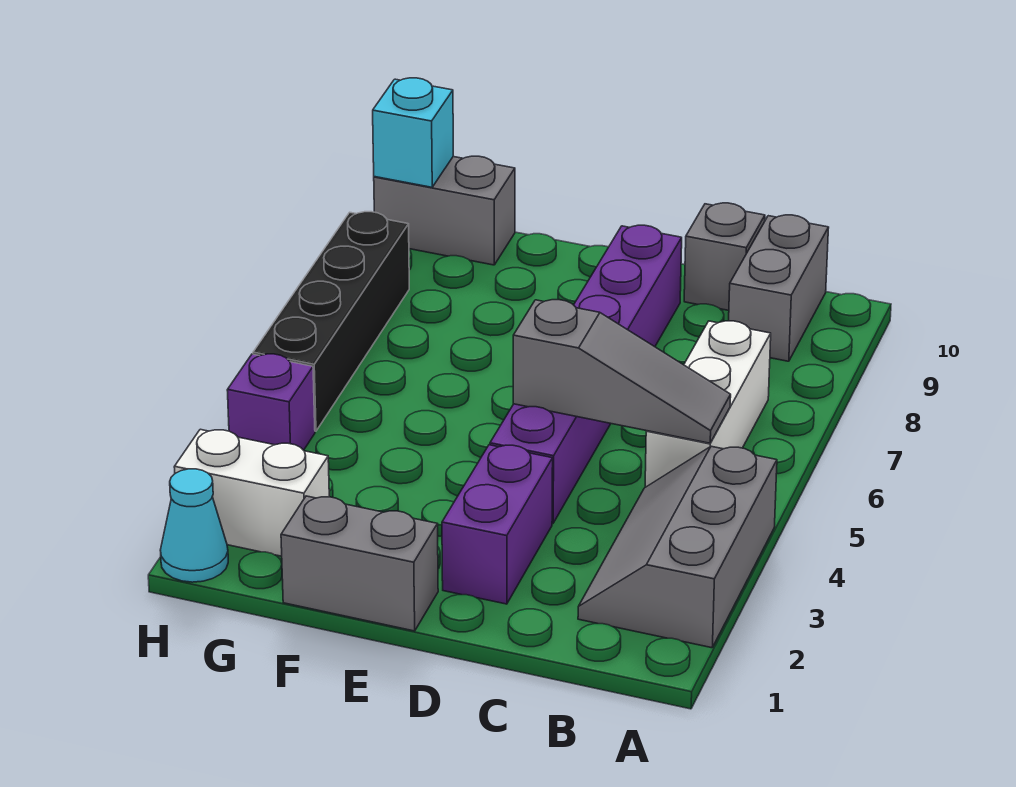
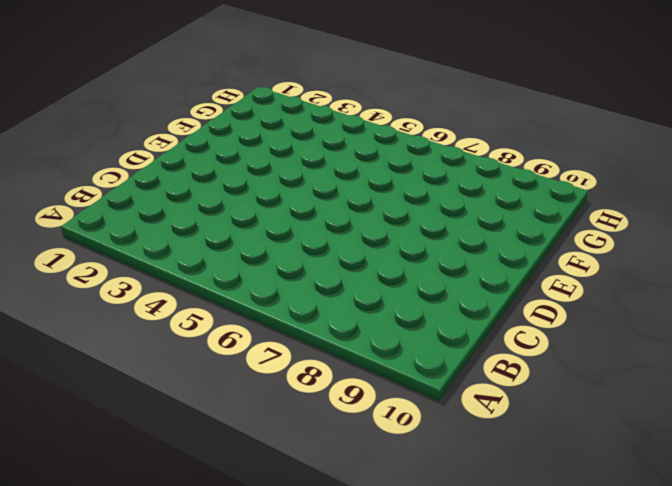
none -> grey slope A2:B4 level 1 top A
none -> white brick B5:B7 level 1
none -> grey brick B9:B10 level 1

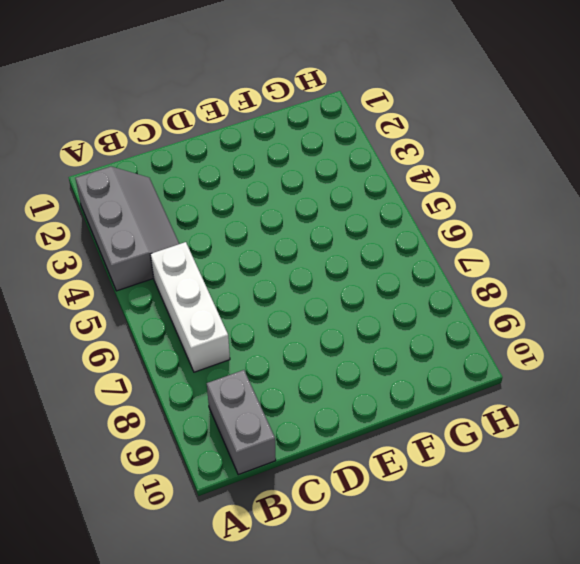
none -> grey brick C10 level 1
none -> purple brick D2:D3 level 1
none -> purple brick D4:D9 level 1

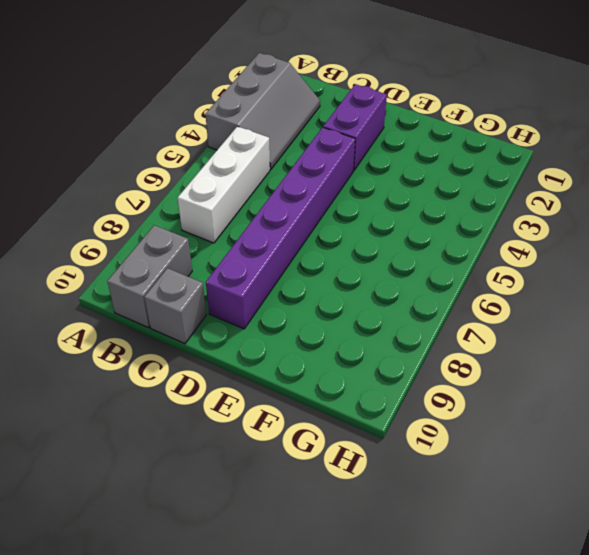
none -> grey brick E1:F1 level 1
none -> white brick G2:H2 level 1
none -> grey brick G10:H10 level 1

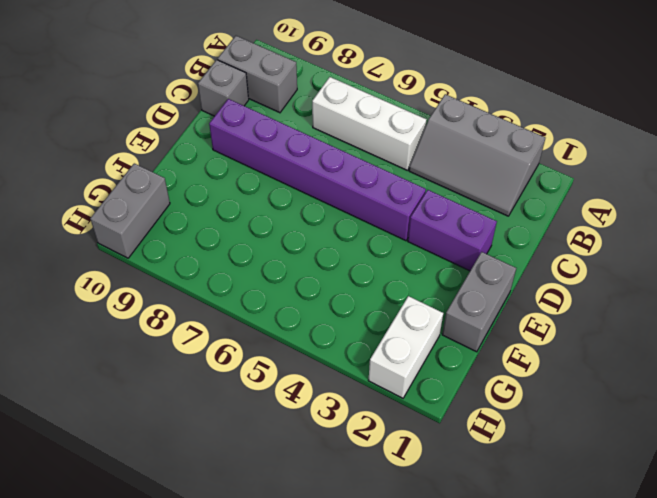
none -> cyan cone H1 level 1
none -> purple brick H4 level 1
none -> black brick H5:H8 level 1

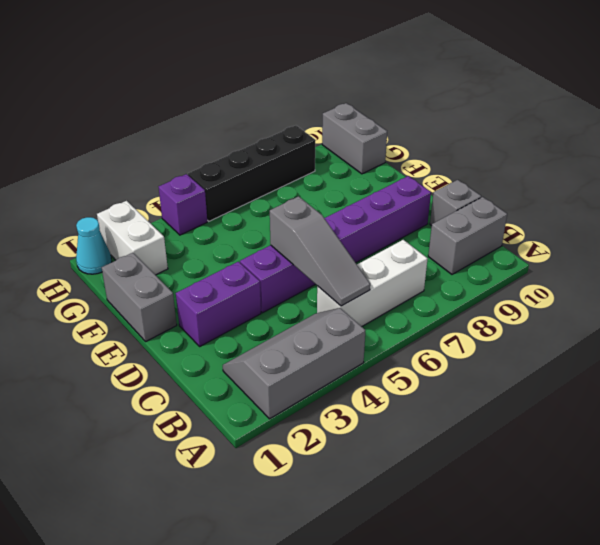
none -> cyan brick H10 level 2

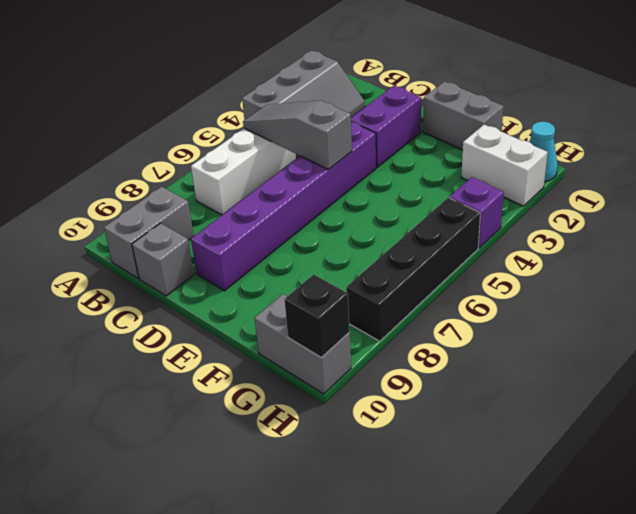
black brick H10 level 2 -> cyan brick H10 level 2

